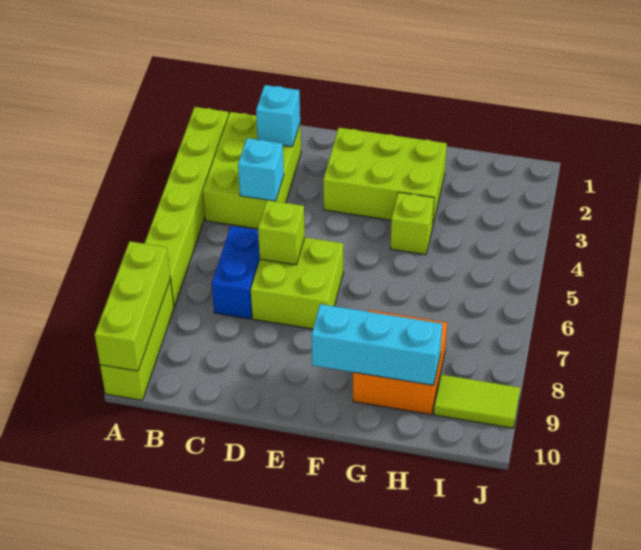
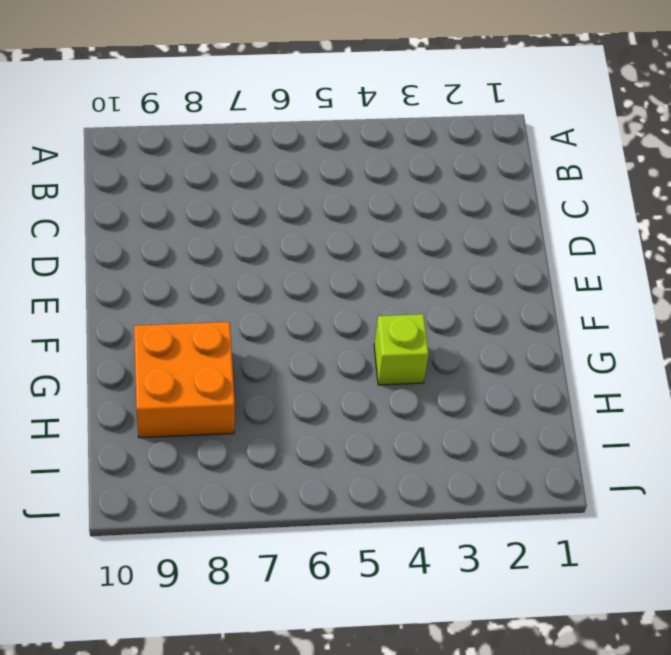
none -> lime brick A2:A7 level 1
none -> lime brick A8:A10 level 1
none -> lime brick B2:C4 level 1

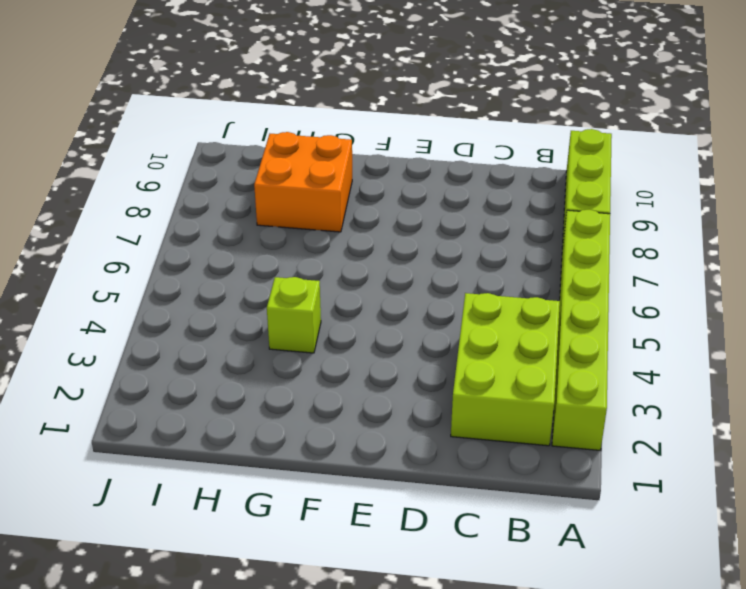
none -> blue brick C6:C7 level 1
none -> lime brick D6:E7 level 1
none -> lime brick E2:G3 level 1

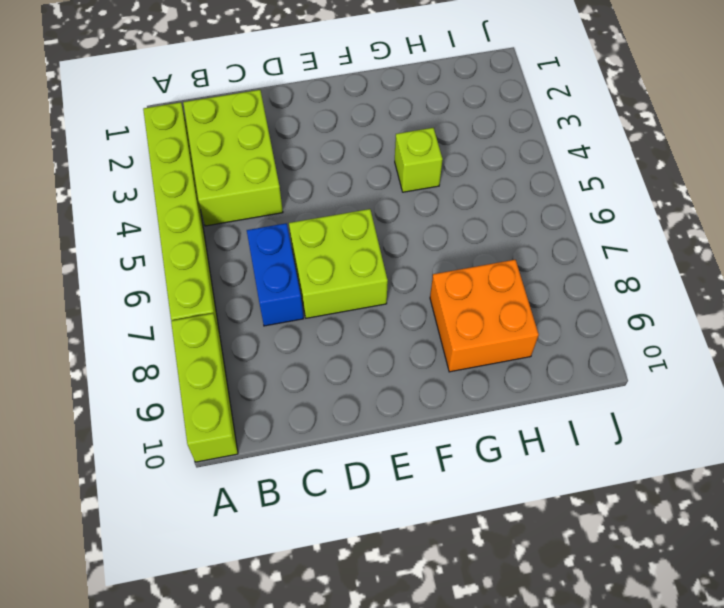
none -> lime brick E2:G3 level 1
none -> lime tile I9:J9 level 1
none -> lime brick A8:A10 level 2

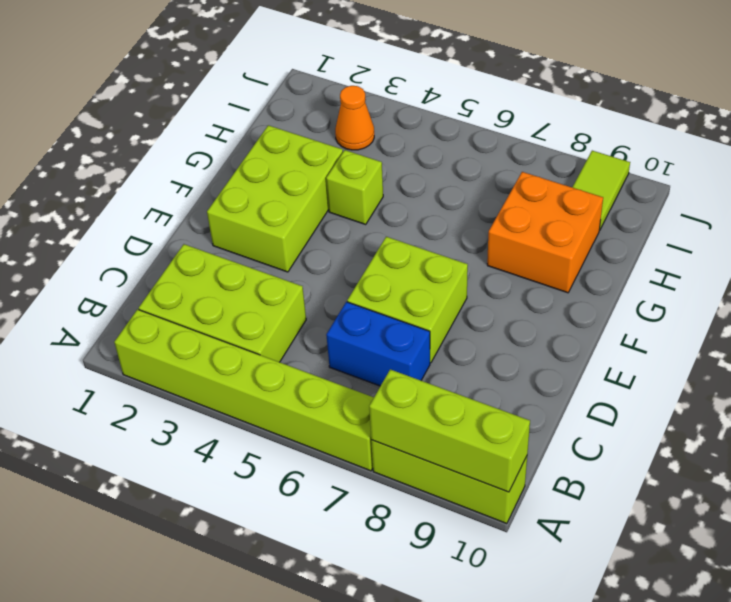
orange cone I3 level 1 -> none
none -> cyan brick C2 level 2
none -> cyan brick C4 level 2
none -> lime brick D6 level 2

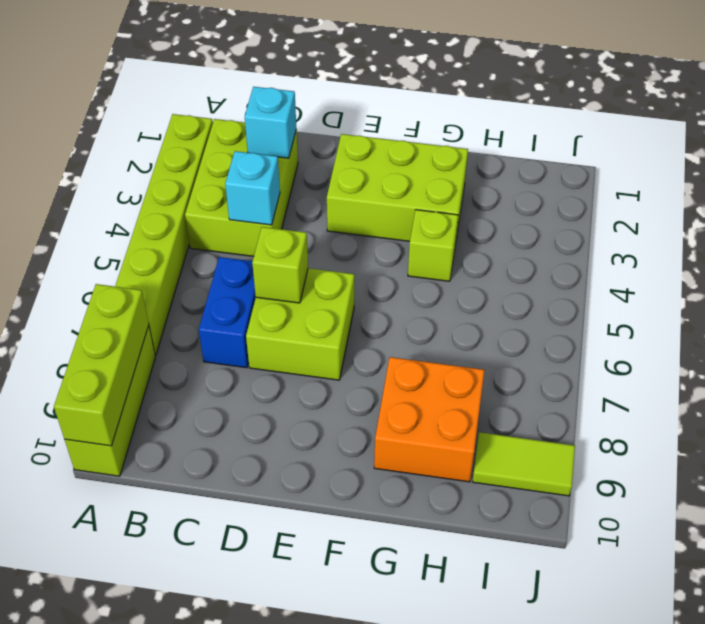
none -> cyan brick F9:H9 level 2

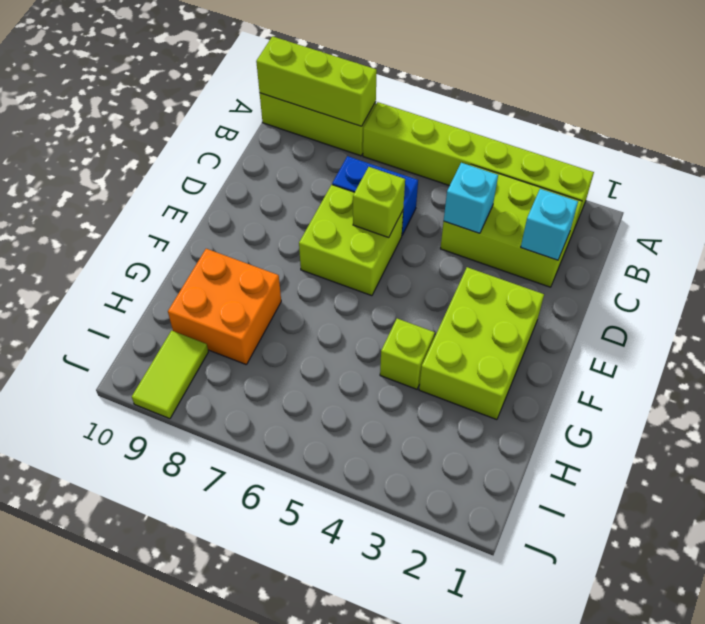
none -> cyan brick F9:H9 level 2

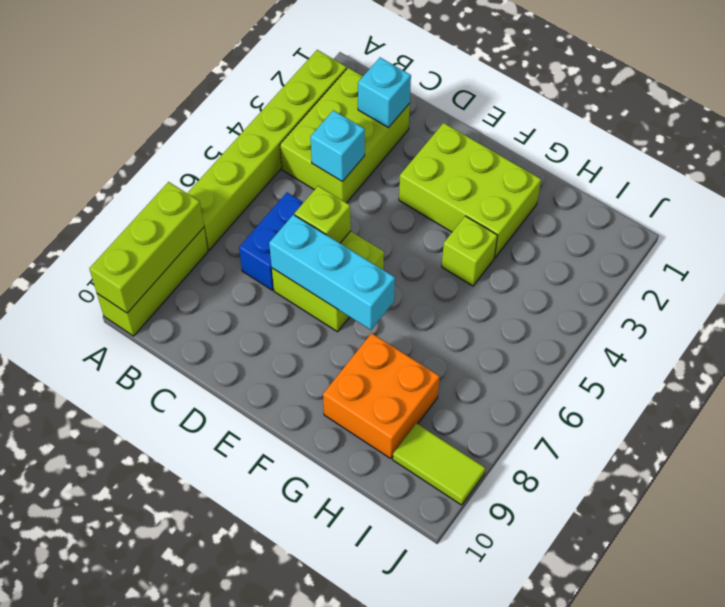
cyan brick D7:F7 level 2 -> cyan brick F9:H9 level 2

